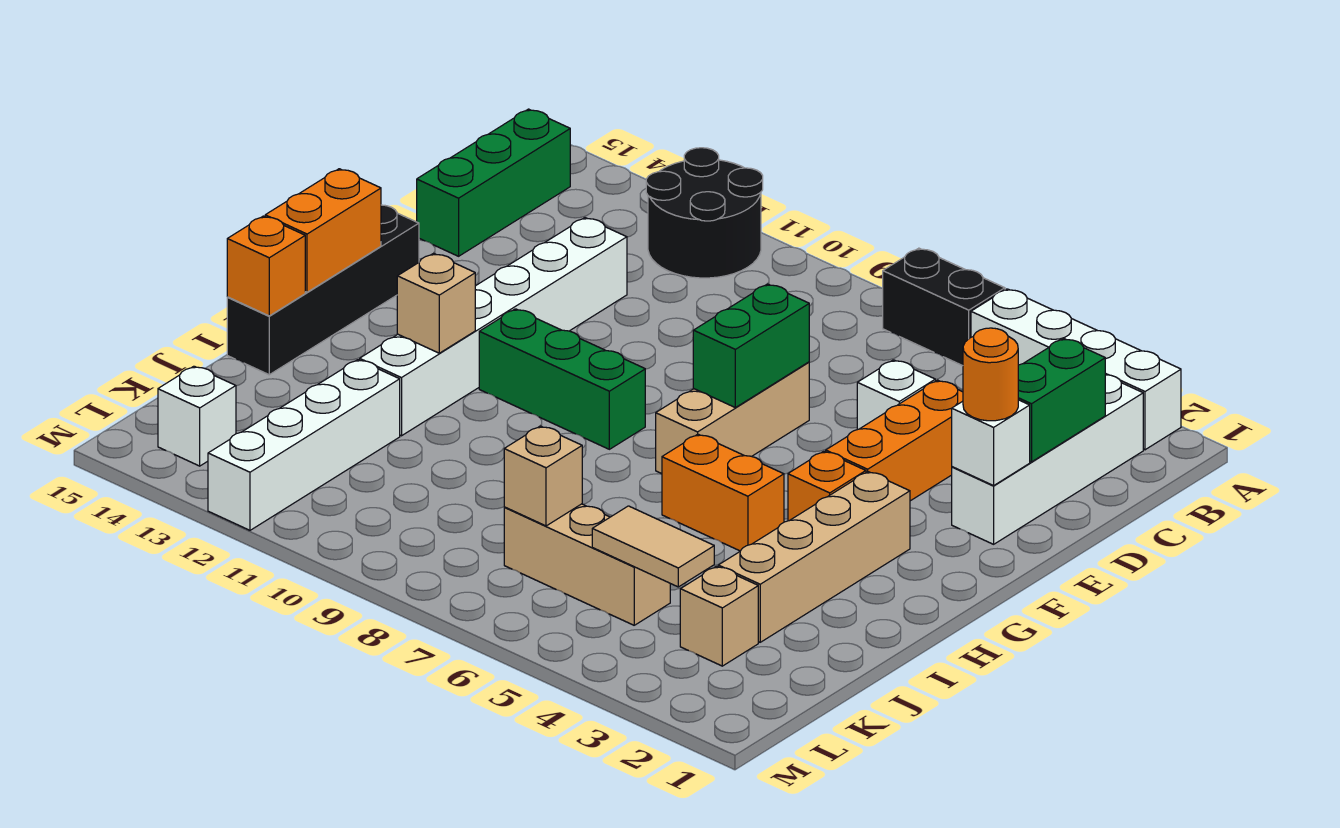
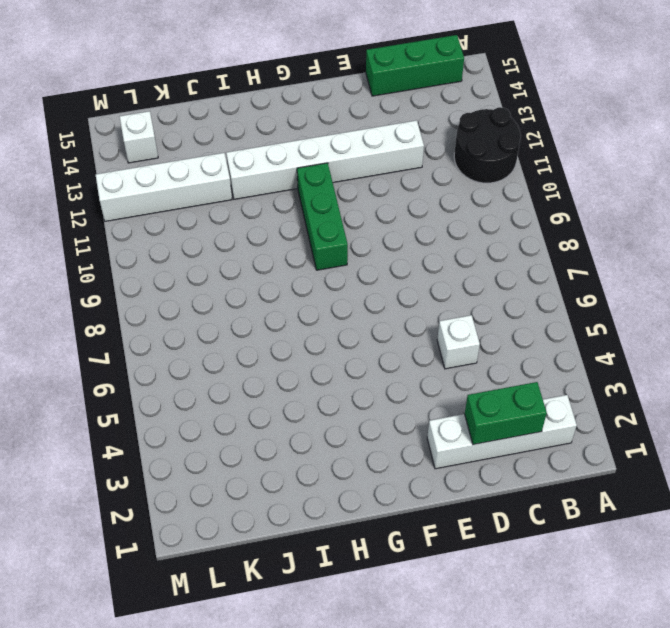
none -> white brick A2:A5 level 1
none -> black brick A6:A7 level 1
none -> orange brick D4:F4 level 1

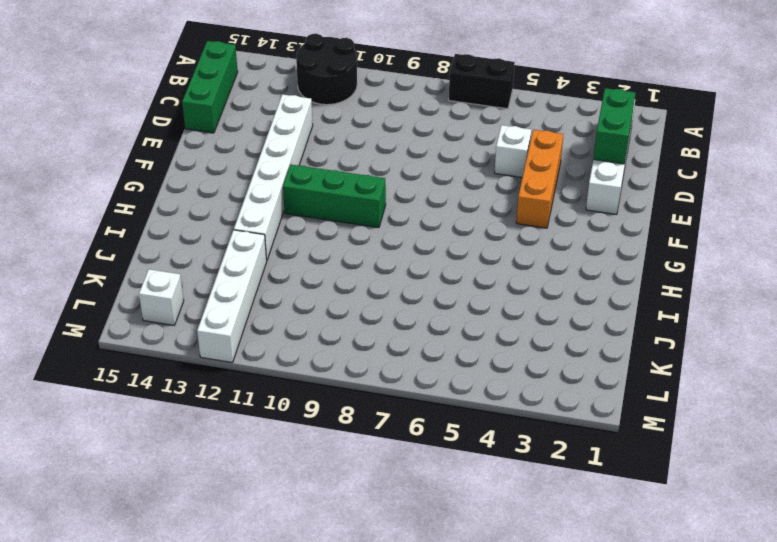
none -> white brick A2:A5 level 1
none -> tan brick E7:G7 level 1
none -> black brick F15:I15 level 1

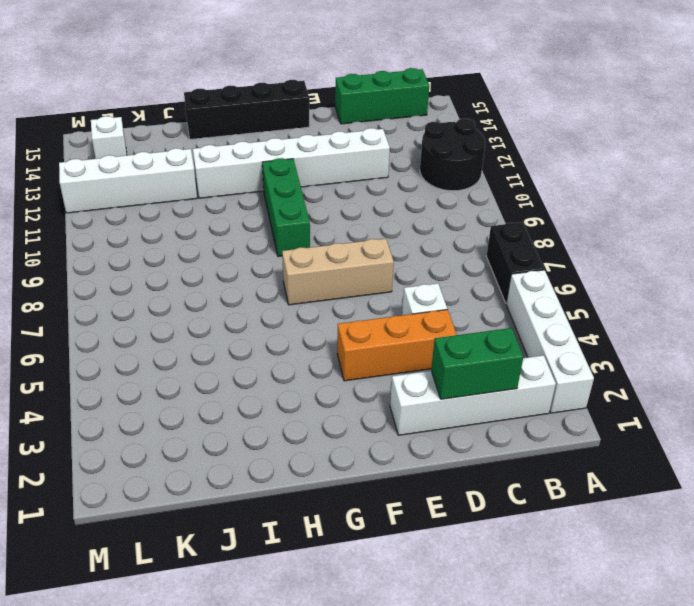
none -> tan brick G3:J3 level 1
none -> orange brick G4 level 1
none -> orange brick H5:H6 level 1

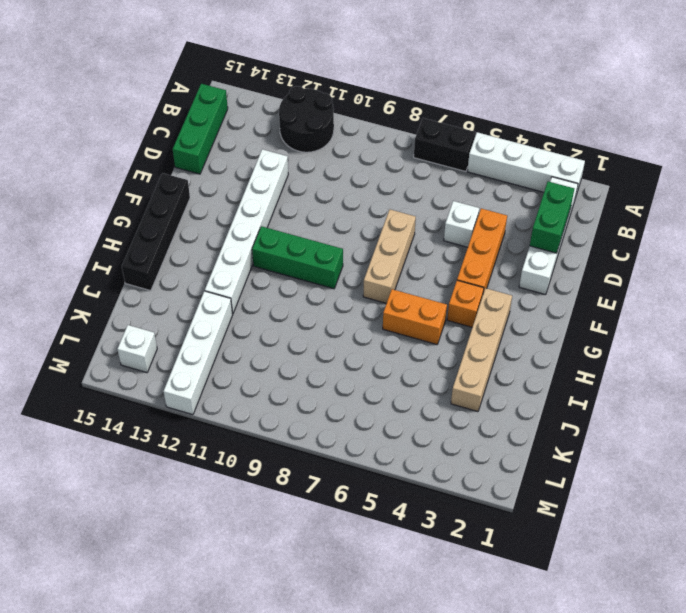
none -> tan brick K3 level 1
none -> tan brick K5:K7 level 1
none -> white brick E2 level 2

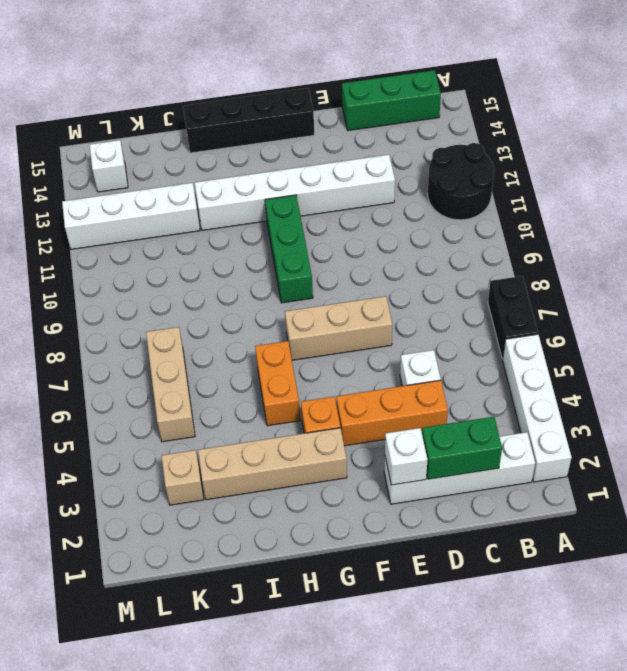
none -> green brick E7:F7 level 2
none -> orange brick G15:H15 level 2
none -> tan brick H12 level 2

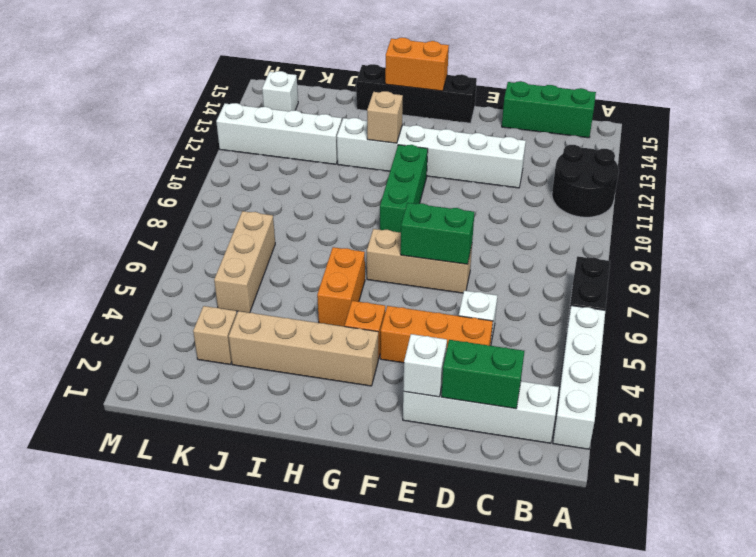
none -> orange brick I15 level 2
none -> tan tile K4:K5 level 2
none -> tan brick K7 level 2

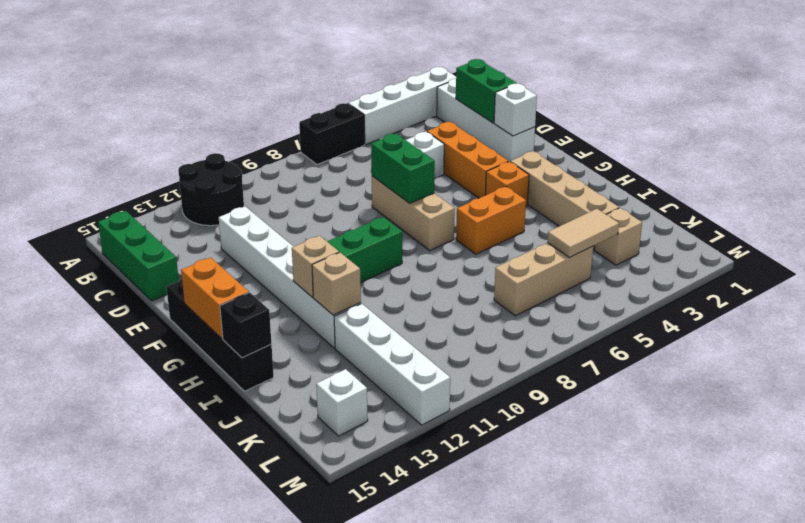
tan brick I12 level 2 -> tan brick K7 level 2
black brick I15 level 2 -> orange brick I15 level 2
none -> orange round brick E2 level 3

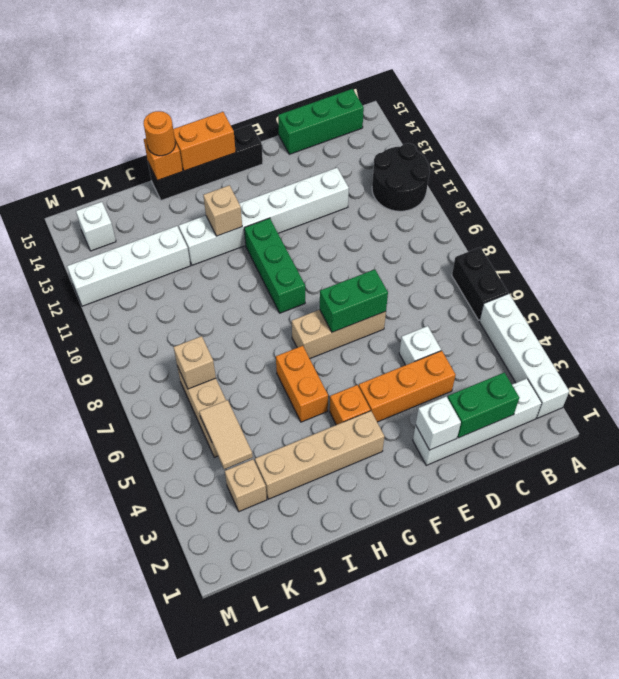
orange round brick I15 level 3 -> orange round brick E2 level 3

